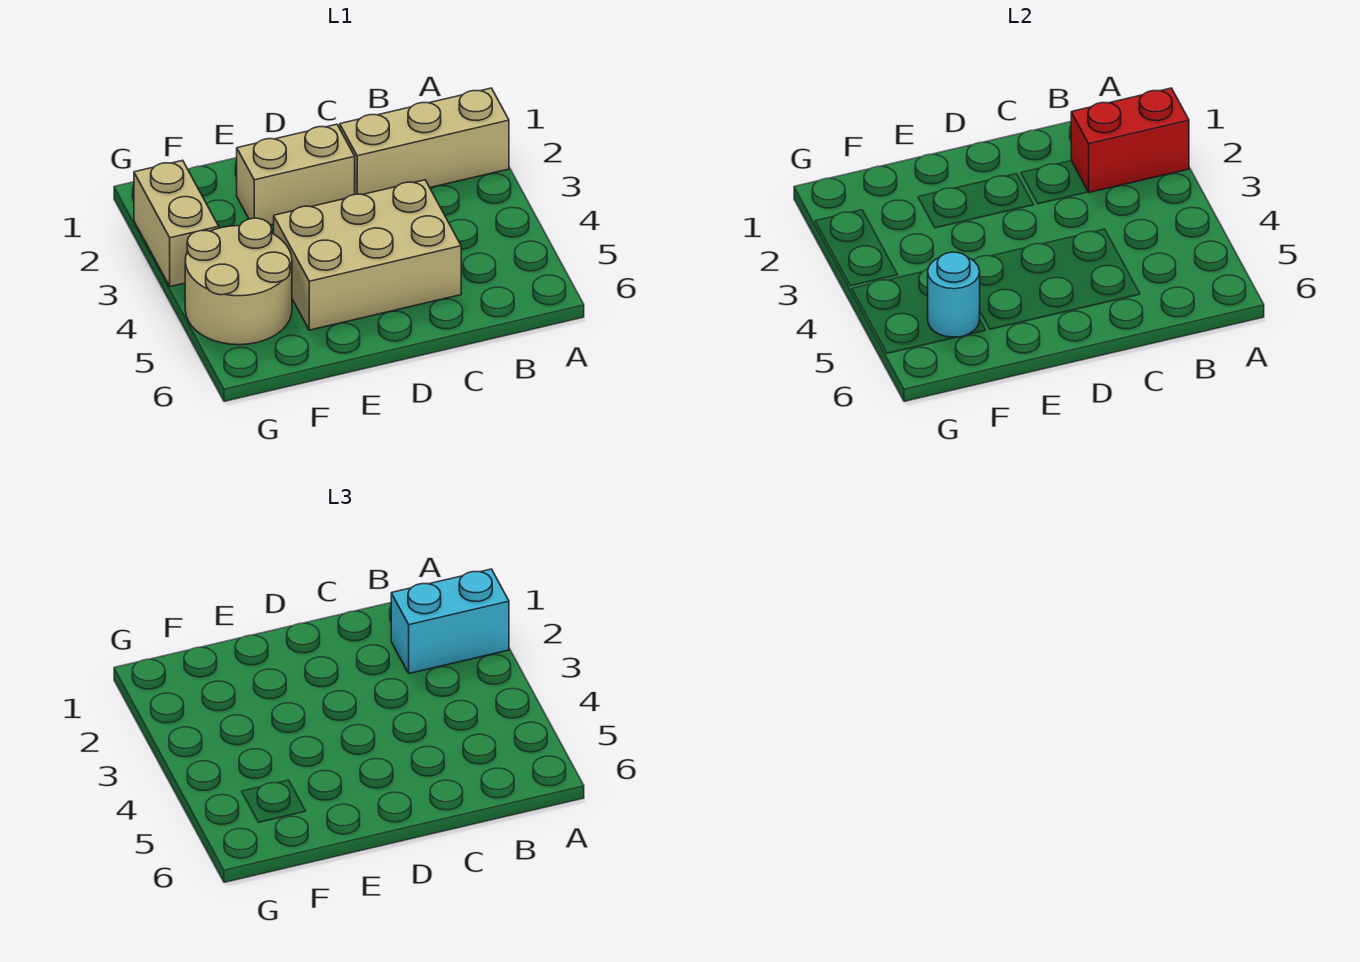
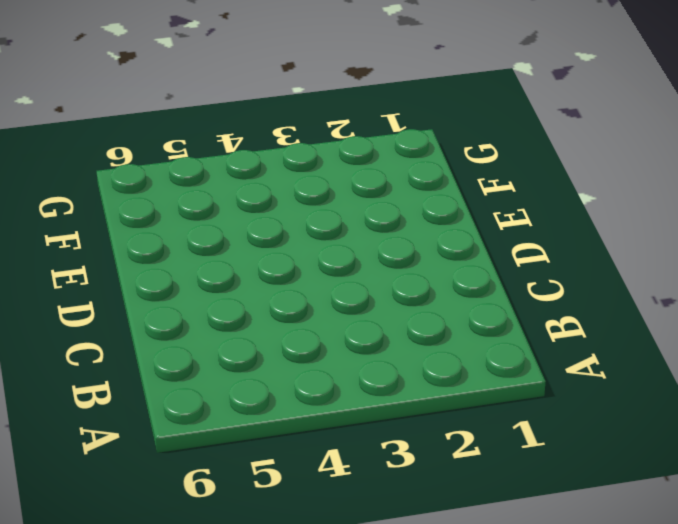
none -> tan brick A2:C2 level 1
none -> tan brick C4:E5 level 1

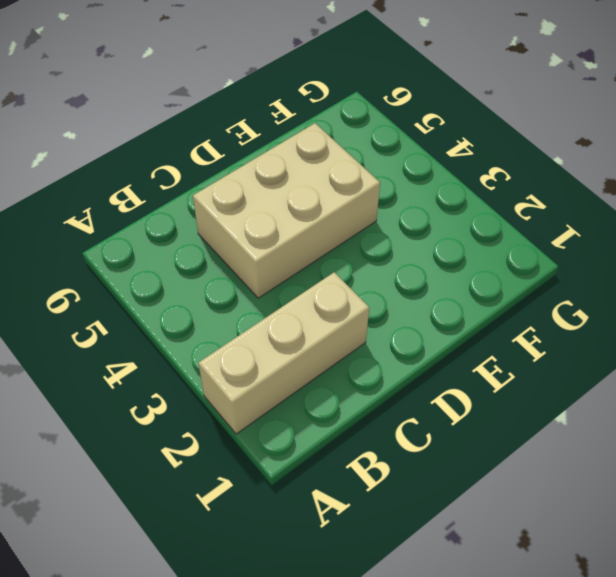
none -> tan brick D2:E2 level 1
none -> tan round brick F4:G5 level 1

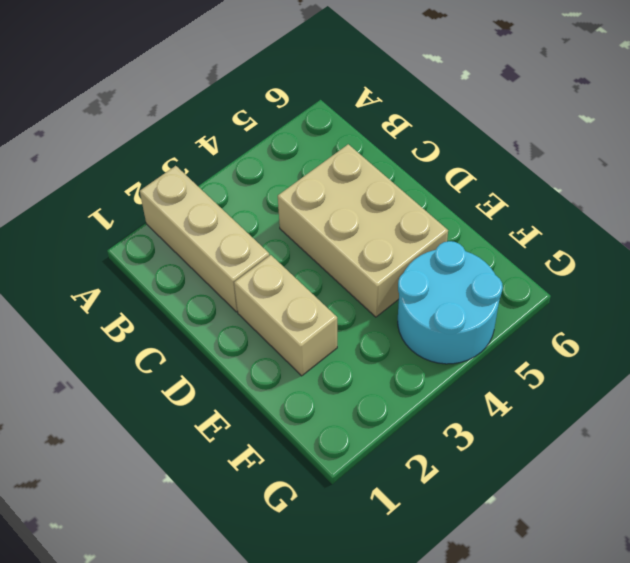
cyan round brick F4:G5 level 1 -> tan round brick F4:G5 level 1
none -> tan brick G2:G3 level 1
none -> red brick A2:B2 level 2

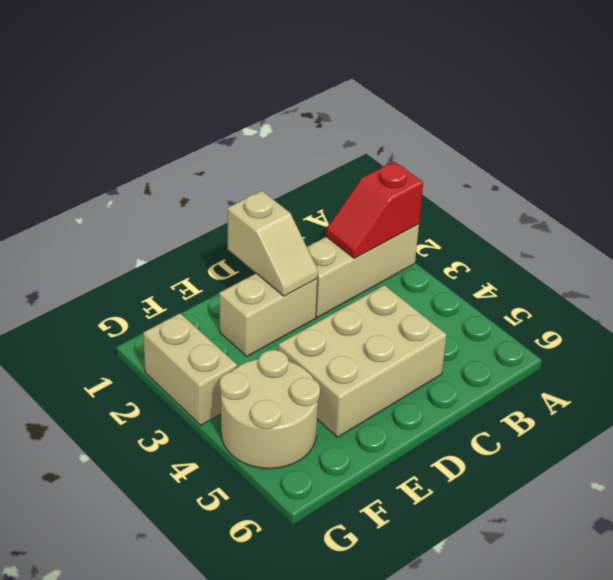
red slope A2:B2 level 2 top A -> red brick A2:B2 level 2
tan slope D1:D2 level 2 top 1 -> none
none -> cyan round brick F5 level 2
none -> cyan brick A2:B2 level 3

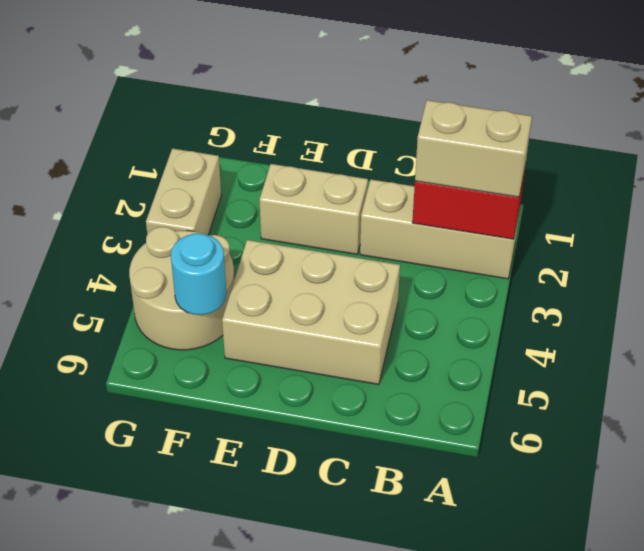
tan brick A2:B2 level 3 -> cyan brick A2:B2 level 3

